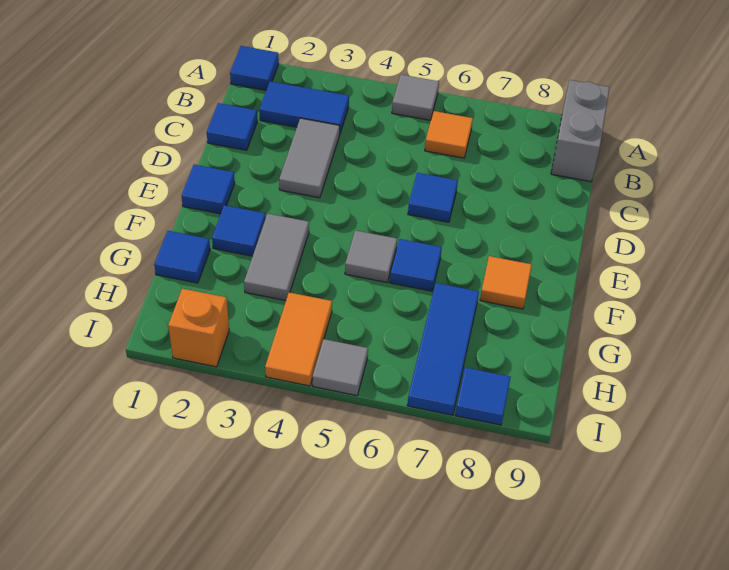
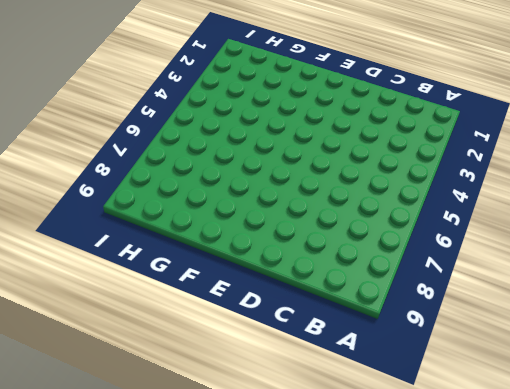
none -> blue tile A1 level 1
none -> grey tile A5 level 1
none -> grey brick A9:B9 level 1

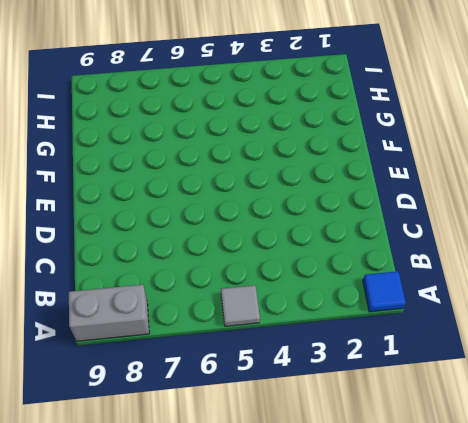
grey brick A8:A9 level 1 -> grey brick A9:B9 level 1
none -> blue tile B2:B3 level 1
none -> orange tile B6 level 1
none -> blue tile C1 level 1

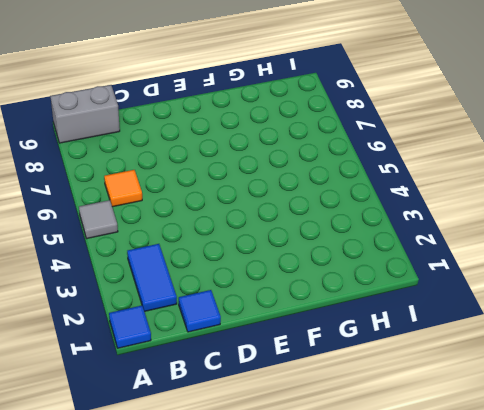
none -> grey tile C3:D3 level 1
none -> blue tile D6 level 1
none -> blue tile E1 level 1

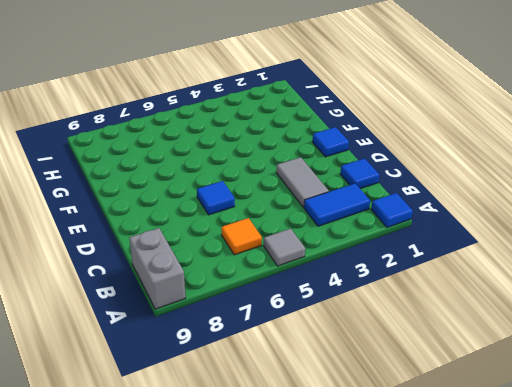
none -> blue tile F2 level 1
none -> grey tile F3:G3 level 1
none -> grey tile F5 level 1

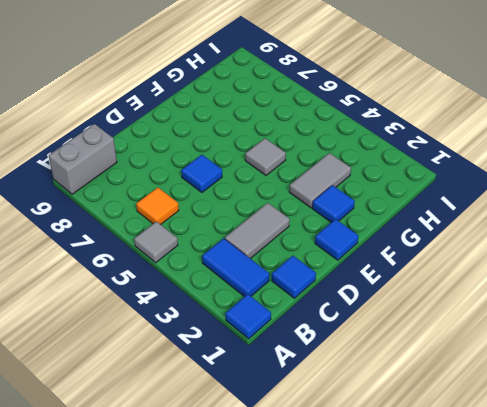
none -> blue tile F6 level 1
none -> orange tile F8 level 1
none -> blue tile G1 level 1

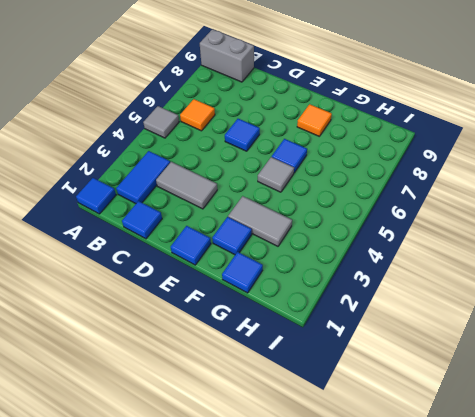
none -> blue tile G7:I7 level 1
none -> orange tile H4:I4 level 1
none -> orange brick I2 level 1

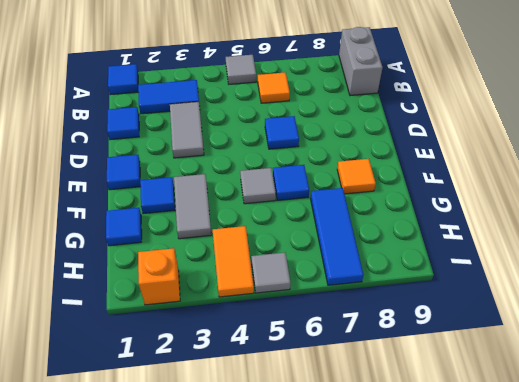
none -> blue tile I8 level 1

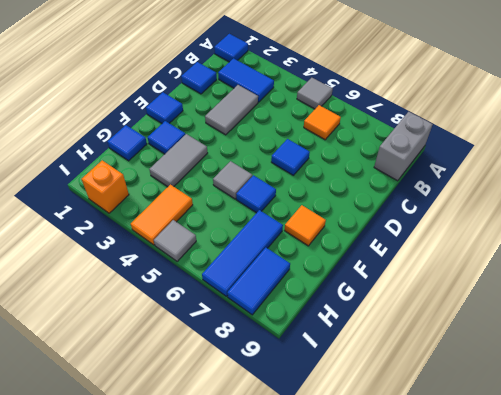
blue tile H8:I8 level 1 -> blue tile I8 level 1

